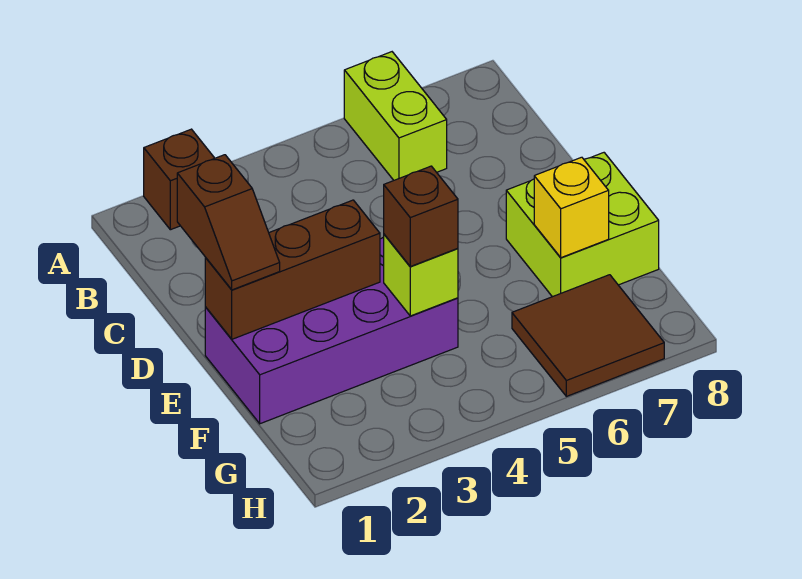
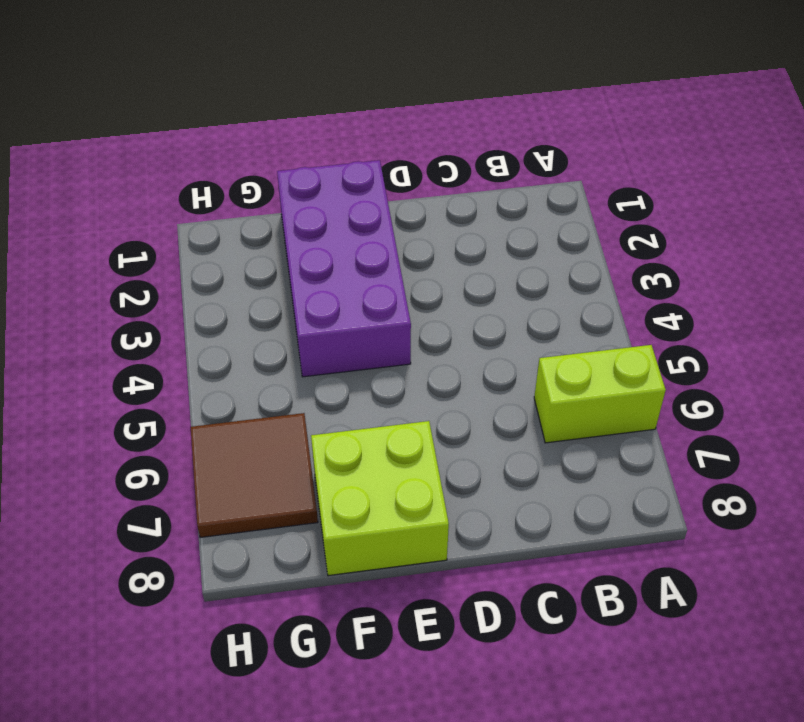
none -> brown brick A2 level 1
none -> brown brick E1:E3 level 2

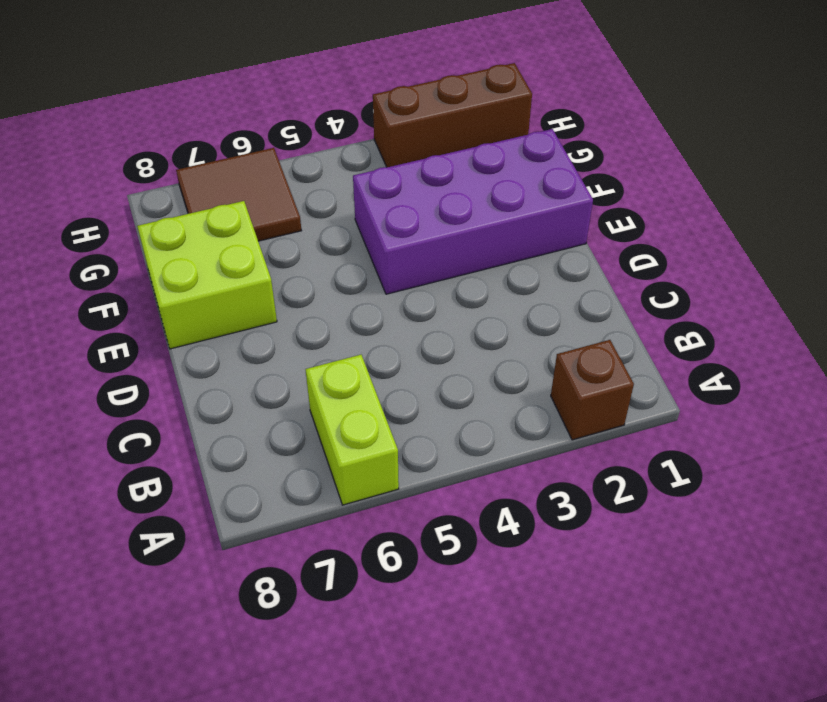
brown brick H1:H3 level 1 -> brown brick E1:E3 level 2
none -> lime brick F4 level 2
none -> yellow brick F7 level 2

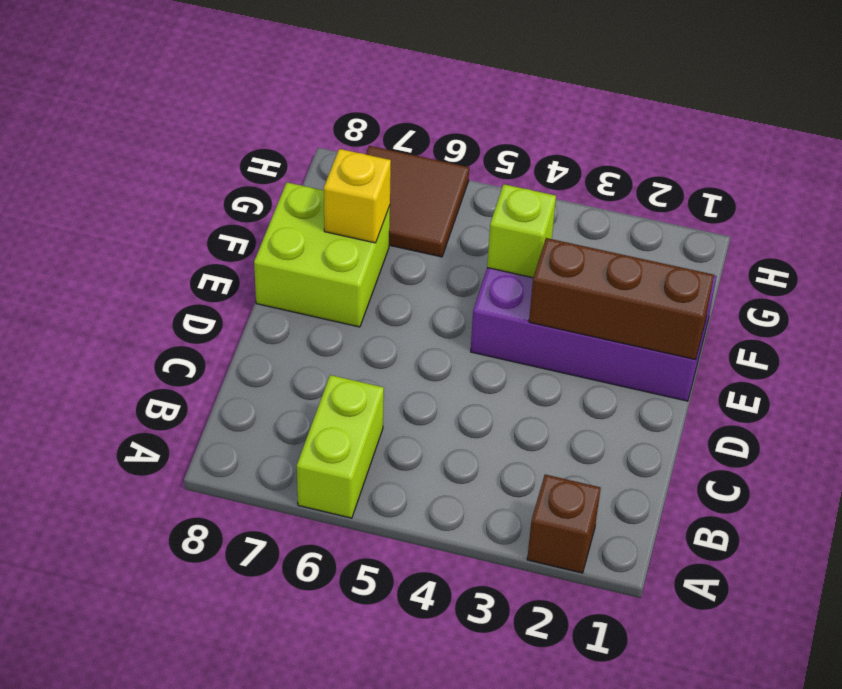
none -> brown slope D1:E1 level 3 top D
none -> brown brick F4 level 3

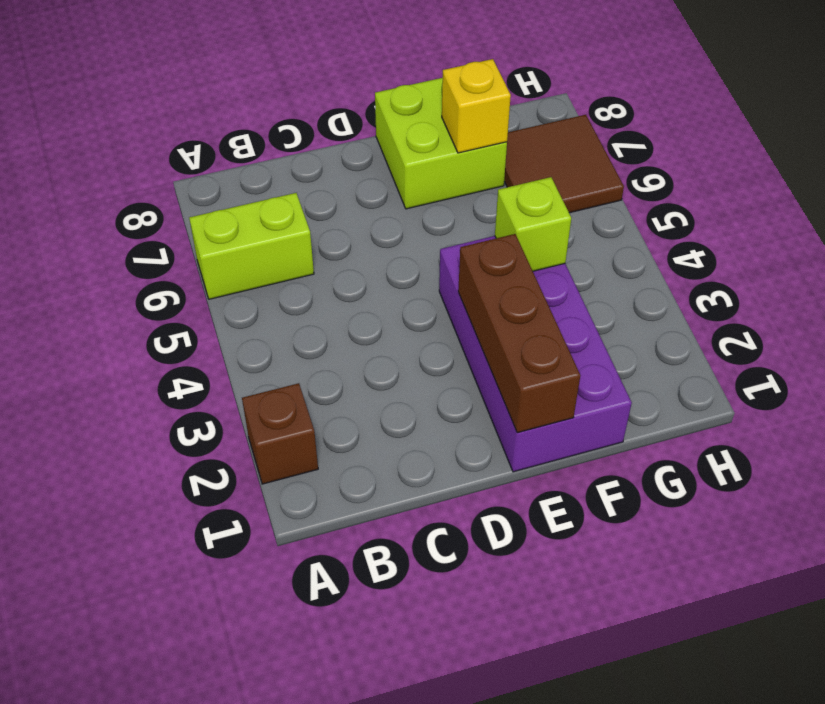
none -> brown slope D1:E1 level 3 top D
none -> brown brick F4 level 3

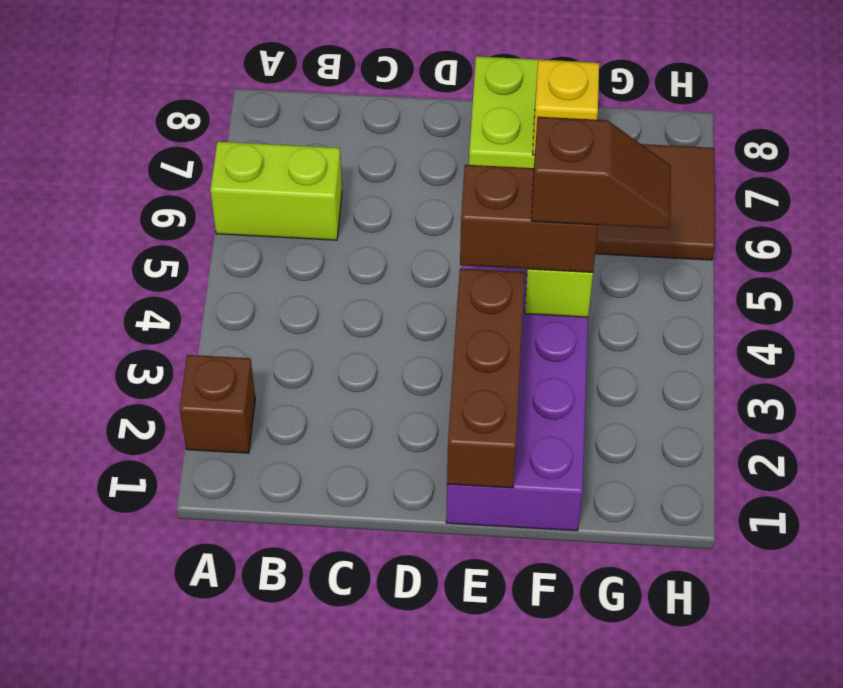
brown brick E4:F4 level 3 -> brown brick F4 level 3
brown slope F4:G4 level 4 top F -> brown slope D1:E1 level 3 top D

